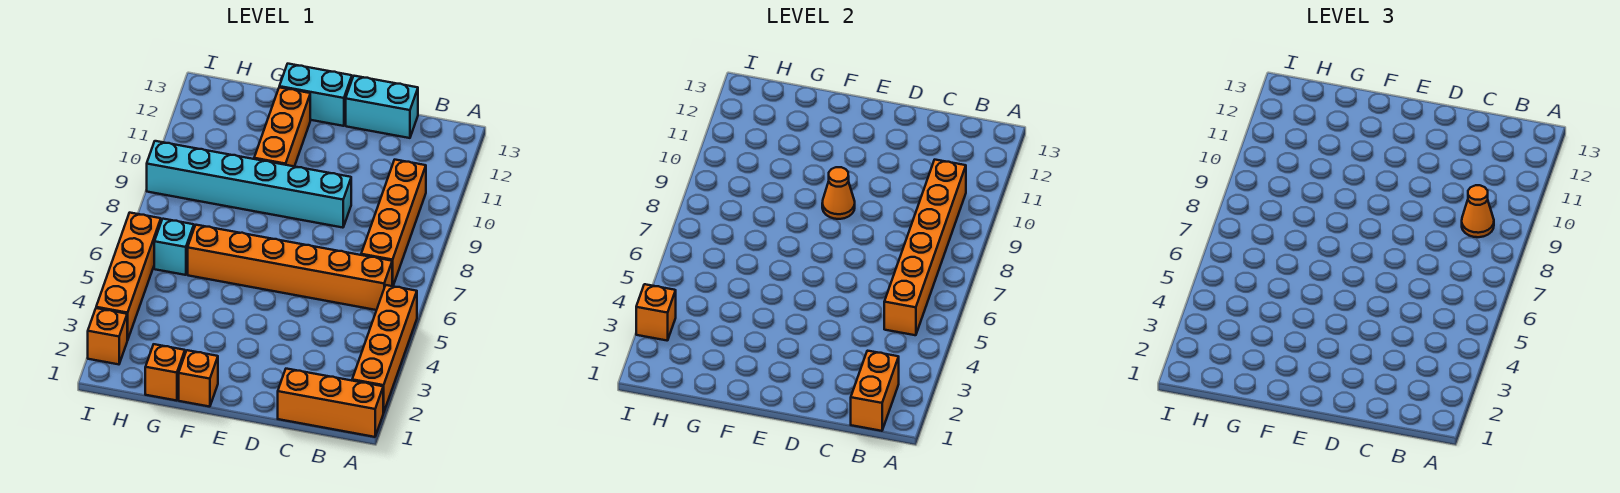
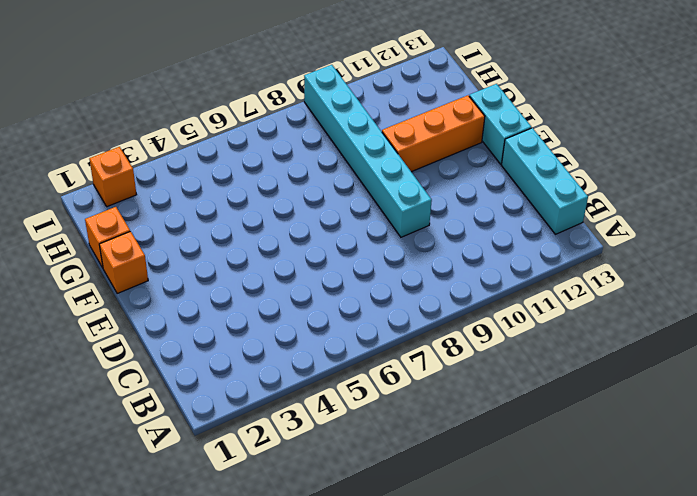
cyan brick B13:D13 level 1 -> cyan brick C13:D13 level 1
none -> orange brick A1:C1 level 1
none -> orange brick A2:A5 level 1
none -> orange brick B6:G6 level 1

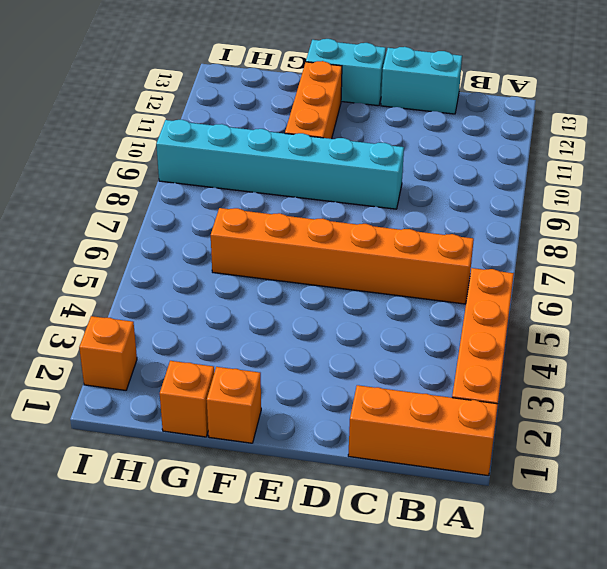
none -> orange brick B7:B10 level 1
none -> cyan brick H6 level 1
none -> orange brick I3:I6 level 1

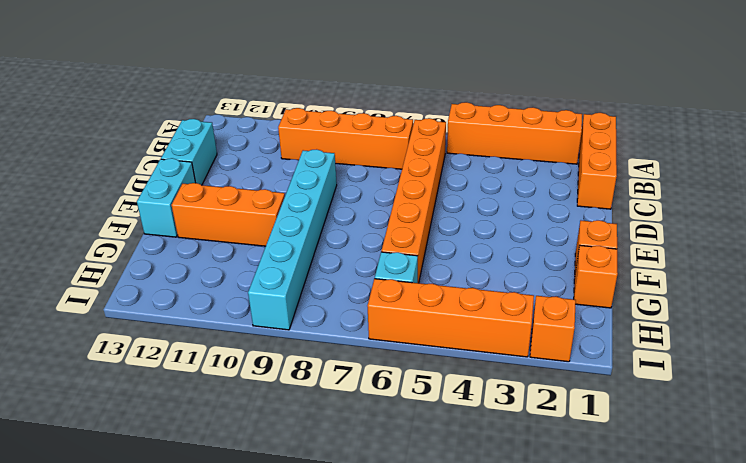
none -> orange brick B1:B2 level 2
none -> orange brick B5:B10 level 2
none -> orange cone E9 level 2

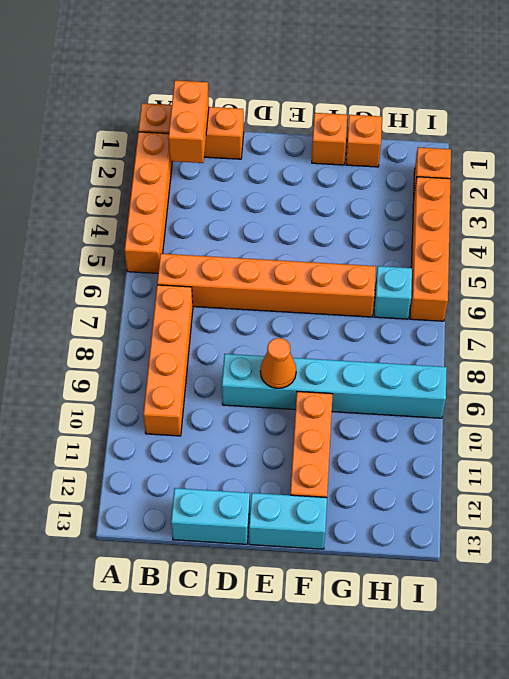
none -> orange brick B5:B10 level 2
none -> orange brick I3 level 2
none -> orange cone B9 level 3

